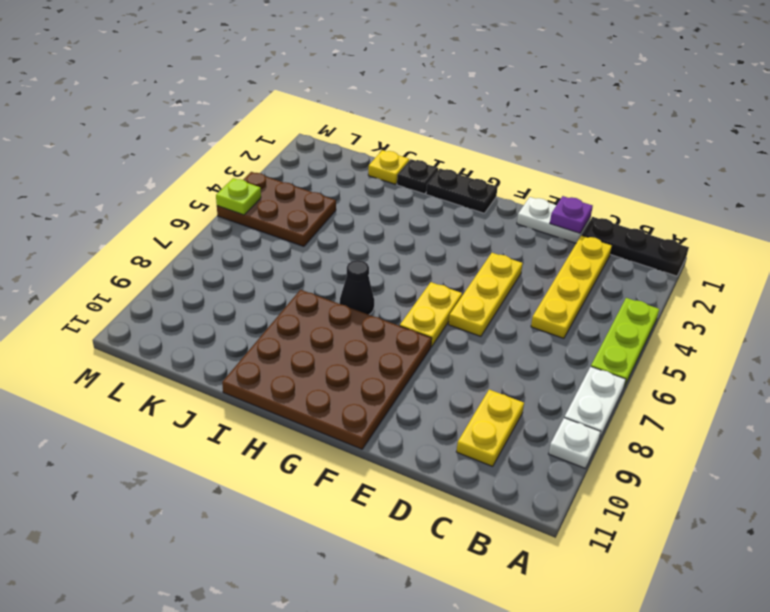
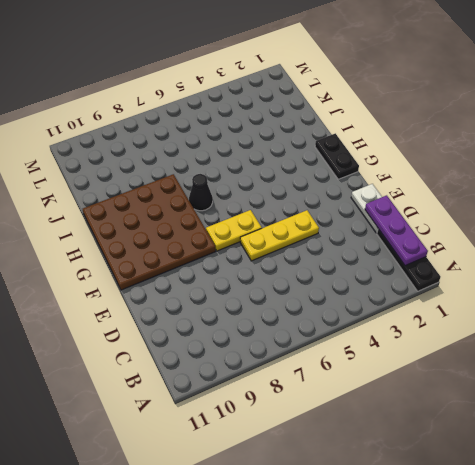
purple plate B1:D1 level 2 -> purple plate D1 level 2
none -> lime plate A4:A6 level 1
none -> white plate A7:A8 level 1
none -> white plate A9 level 1

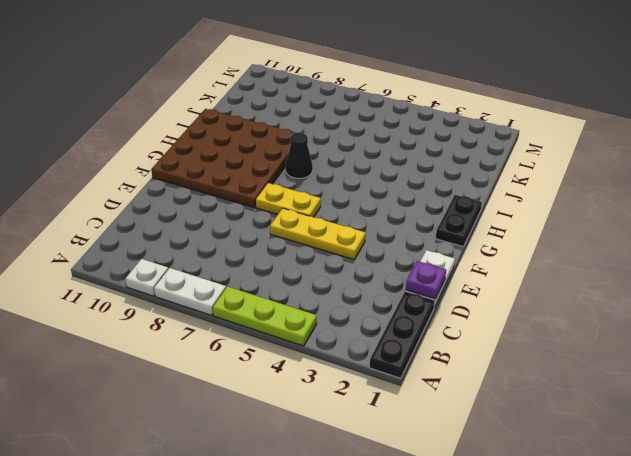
none -> yellow plate C2:C5 level 1
none -> yellow plate C9:C10 level 1
none -> black plate I1 level 1

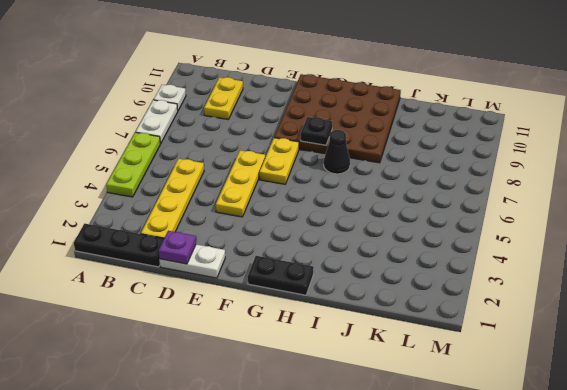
black plate G8 level 2 -> black plate I1 level 1
none -> yellow plate J1 level 1
none -> brown plate K4:M5 level 1
none -> lime plate M5 level 2

